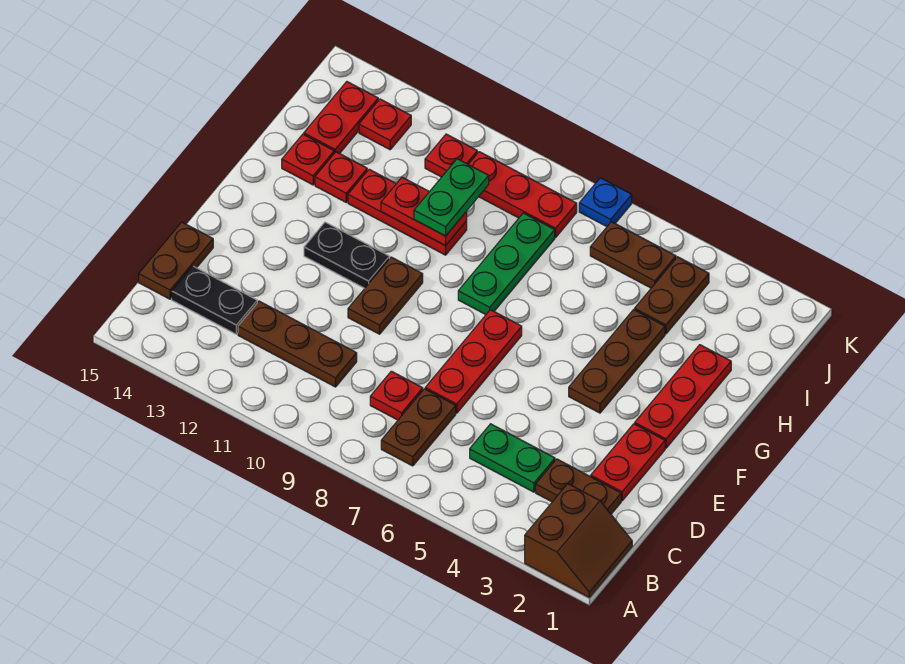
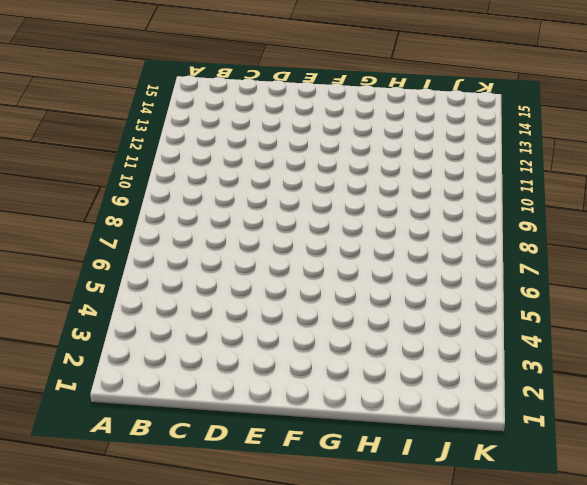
none -> brown slope A1:B2 level 1 top 2
none -> brown plate B7:C7 level 1
none -> brown plate C2:C3 level 1

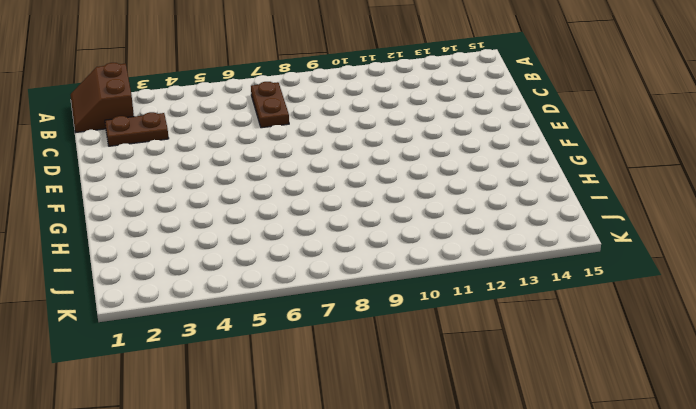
none -> green plate C4:C5 level 1
none -> red plate C8 level 1
none -> brown plate C10:C12 level 1

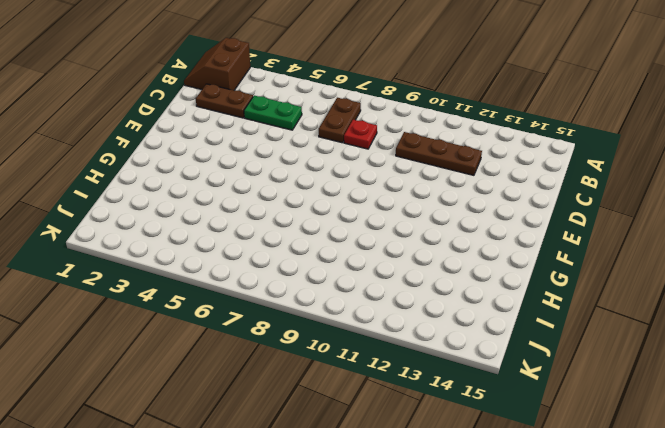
none -> black plate C13:C14 level 1
none -> brown plate C15:D15 level 1
none -> red plate D2:E2 level 1

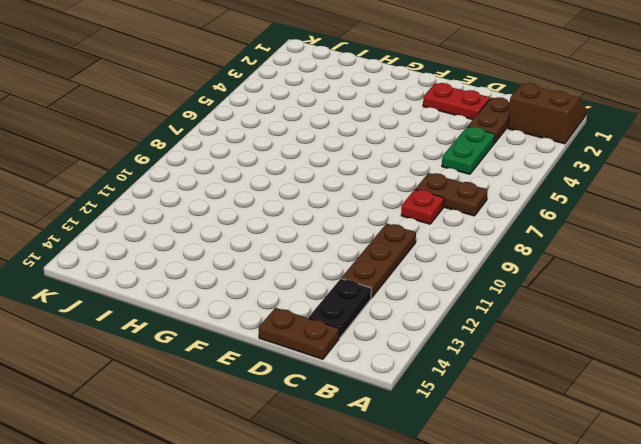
none -> red plate D7:F7 level 1
none -> brown plate E10:F10 level 1
none -> red plate F2:H2 level 1

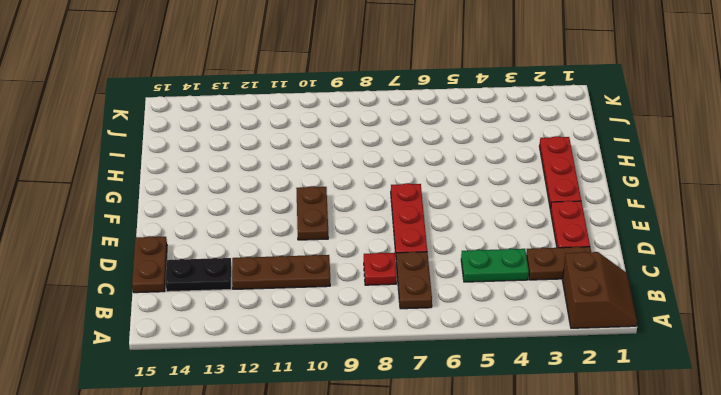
none -> brown plate F4:H4 level 1
none -> black plate F11:F12 level 1
none -> green plate G8:I8 level 1

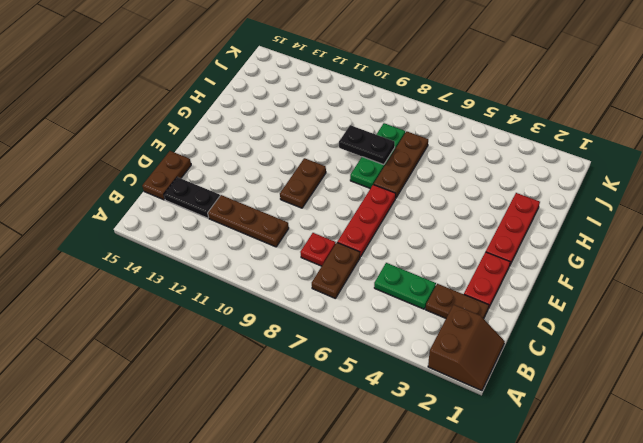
brown plate G7:I7 level 1 -> brown plate F4:H4 level 1
black plate H8:H9 level 2 -> black plate F11:F12 level 1
none -> red plate H10:H12 level 1
none -> red plate H13 level 1
none -> red plate H14 level 1

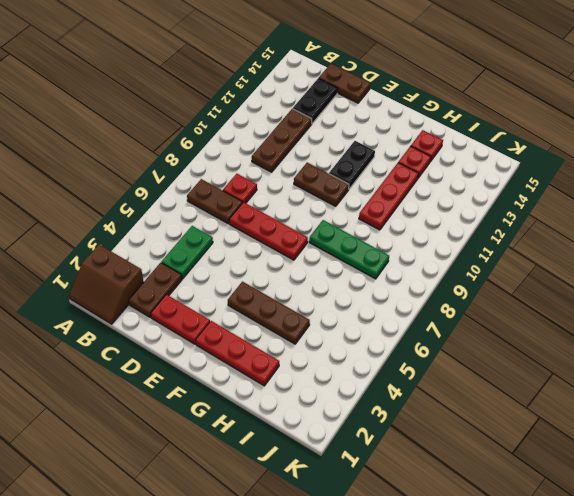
none -> brown plate I4:J4 level 1
none -> red plate I14:J14 level 1
none -> brown plate J5:J6 level 1

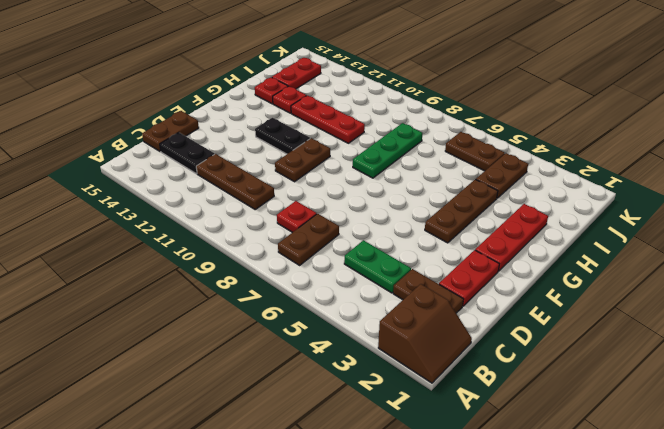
none -> red plate D7:F7 level 1
none -> red plate J8:J10 level 1
none -> red plate J11 level 1

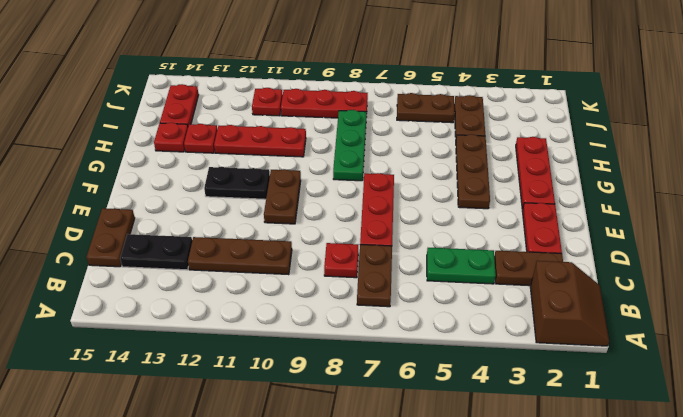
none -> red plate J13 level 1
none -> blue plate K7 level 1
none -> red plate H10:H11 level 2

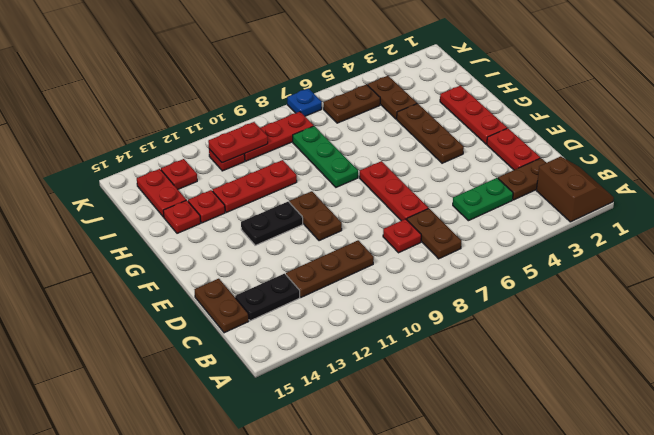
red plate J10:J11 level 2 -> red plate H10:H11 level 2
none -> green plate H10:I10 level 3

